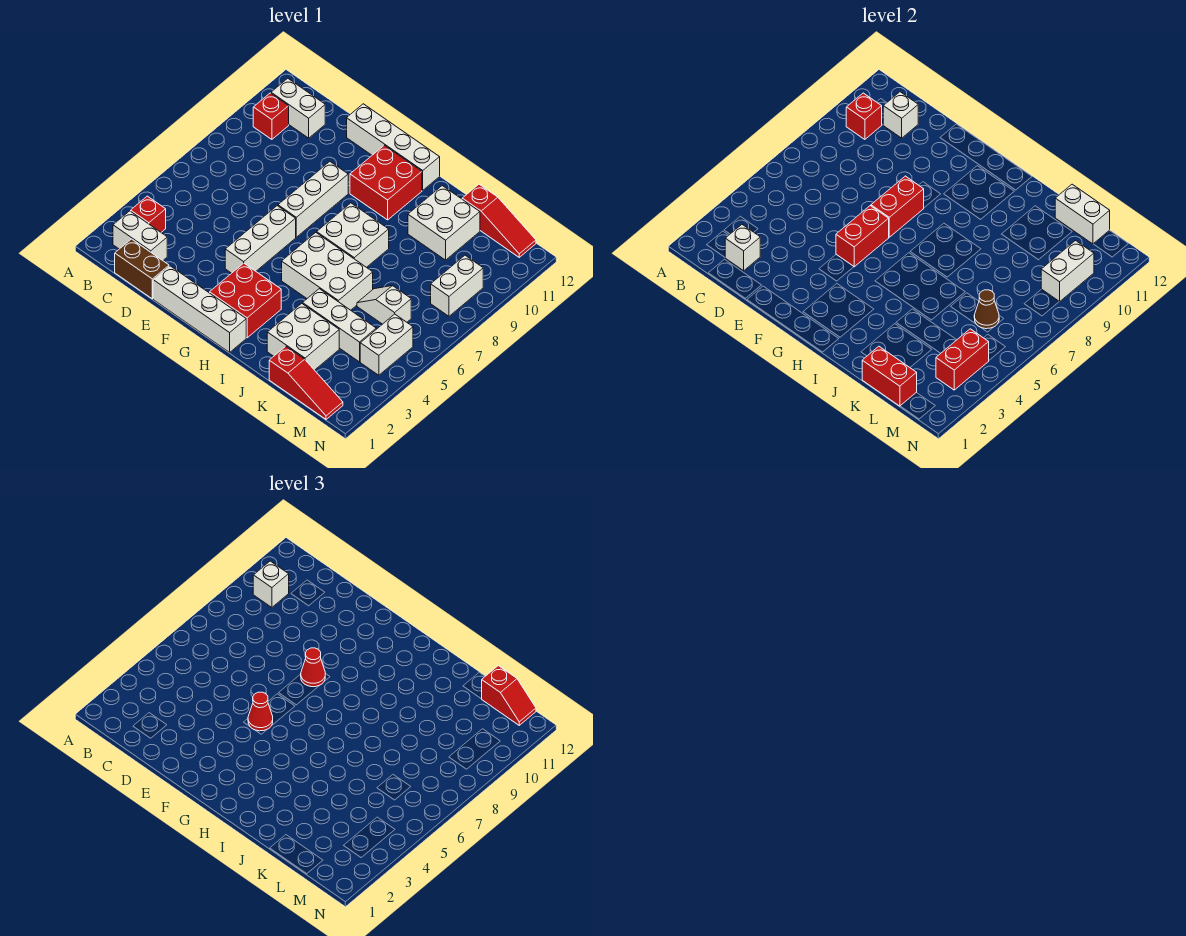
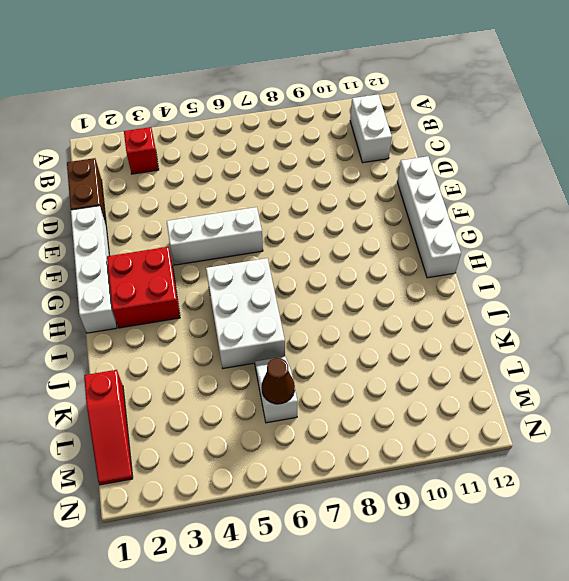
none -> white brick B2:C2 level 1
none -> red brick B10 level 1
none -> white brick F7:F9 level 1
none -> red brick G10:H11 level 1

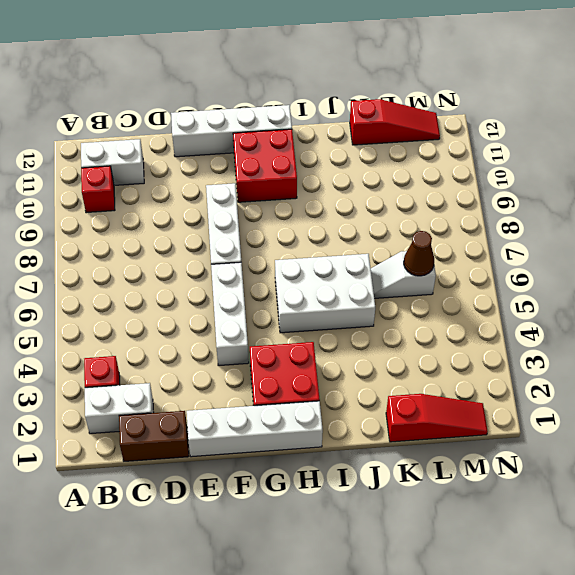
none -> white brick H7:I8 level 1
none -> white brick J2:K3 level 1
none -> white brick J4:L4 level 1
none -> white brick J10:K11 level 1

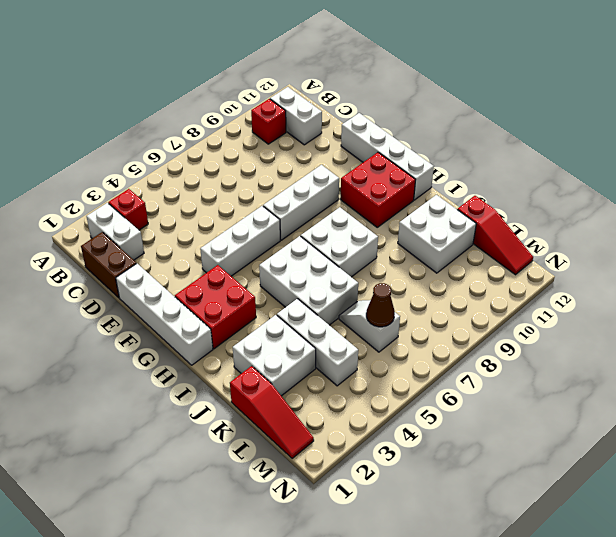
none -> white brick M4:M5 level 1
none -> white brick M8:M9 level 1
none -> red brick B10 level 2
none -> white brick C2 level 2

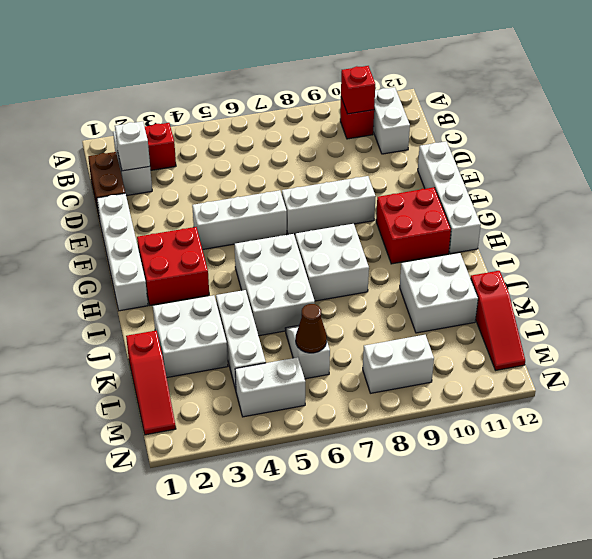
none -> white brick C11 level 2
none -> red brick F5:F6 level 2
none -> red brick F7:F8 level 2
none -> red brick K1:L1 level 2

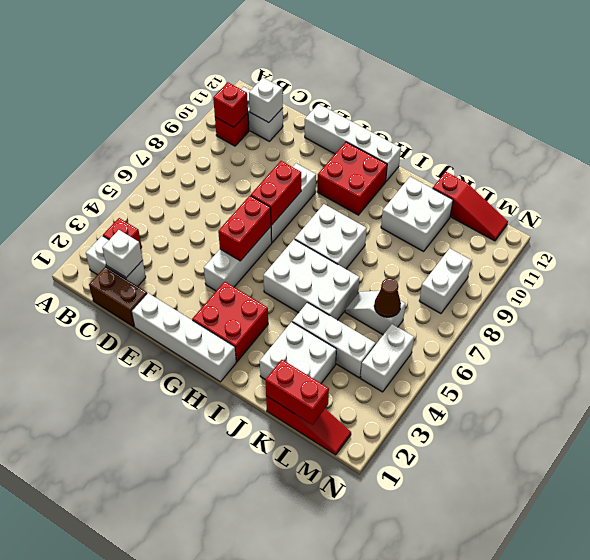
none -> white brick K12:L12 level 2
none -> red brick M3:M4 level 2
none -> white brick M9:M10 level 2
none -> white brick B10 level 3

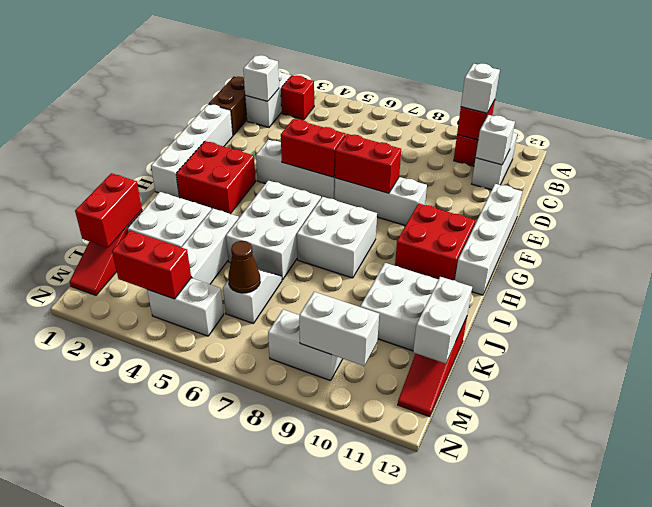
none -> red cone F5 level 3
none -> red cone F8 level 3
none -> red slope L12:M12 level 3 top L

